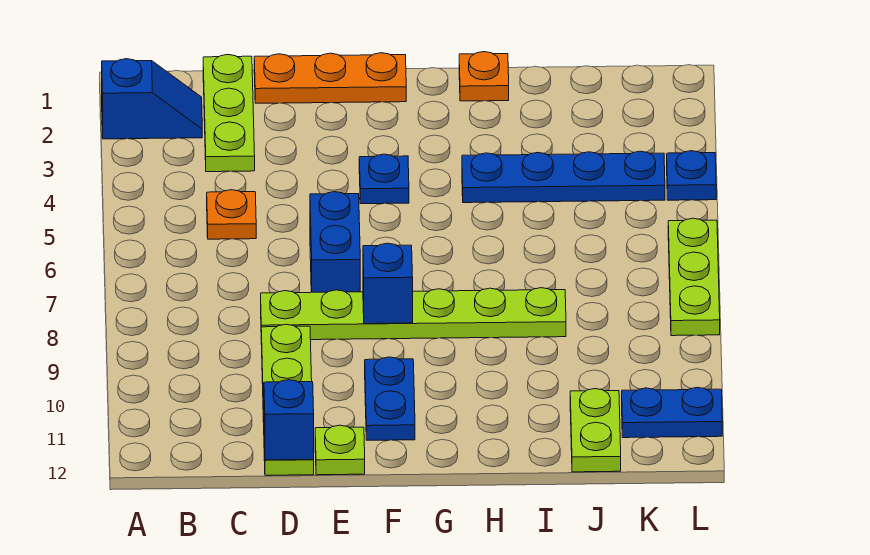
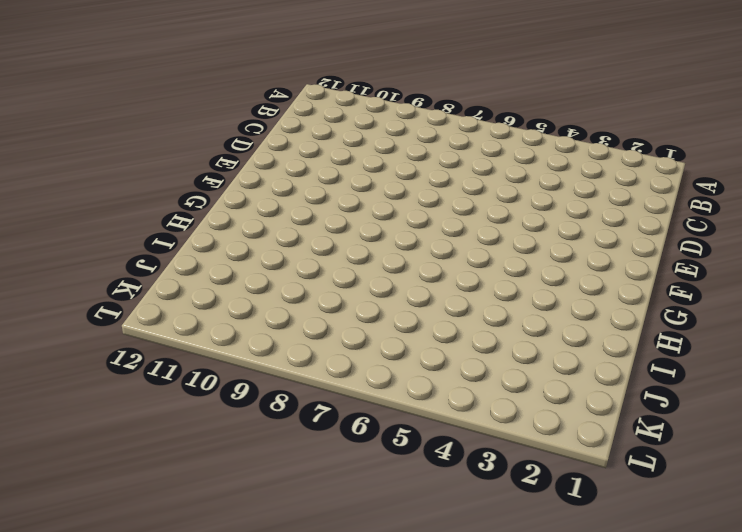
none -> blue slope A2:B2 level 1 top A
none -> lime plate C1:C3 level 1
none -> orange plate C5 level 1

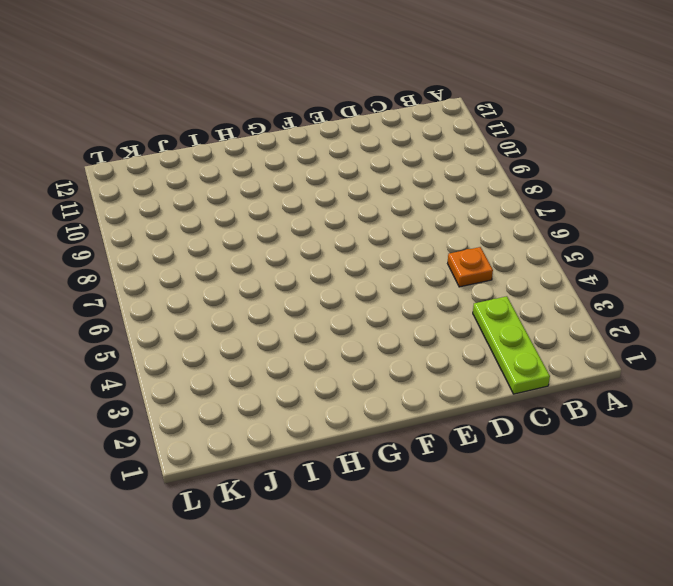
none -> blue slope A2:B2 level 1 top A
none -> orange plate D1:F1 level 1
none -> lime plate D8:I8 level 1

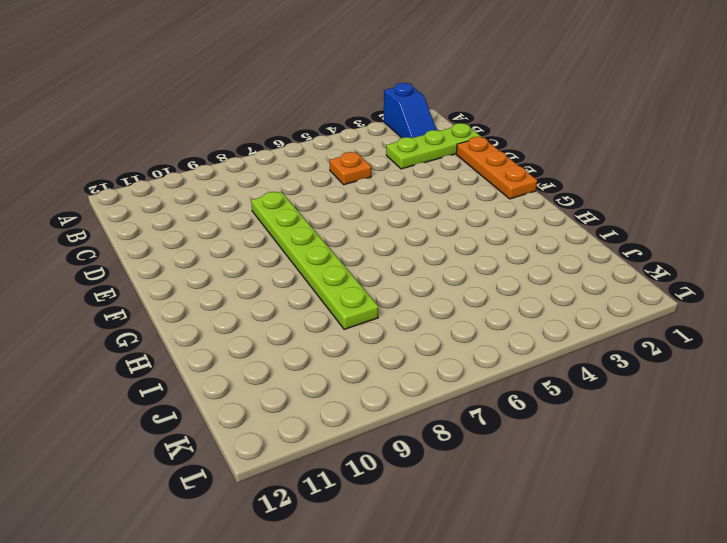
none -> lime plate D9:D12 level 1
none -> blue brick E6:E7 level 1
none -> lime plate E12 level 1

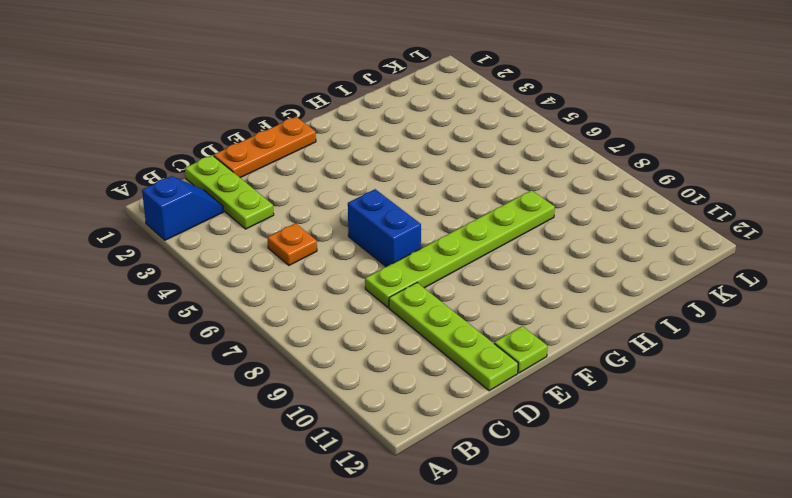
none -> blue plate F4 level 1
none -> blue plate F10:F11 level 1
none -> orange plate H1 level 1

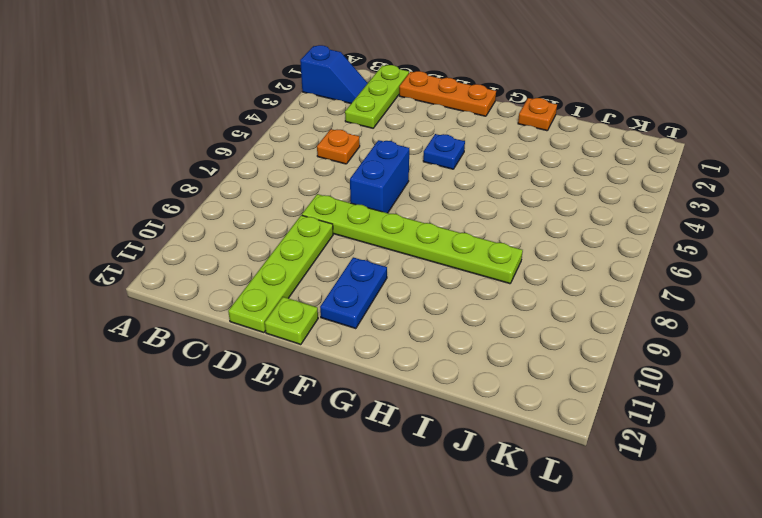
none -> blue plate H4:K4 level 1
none -> lime plate J11:J12 level 1
none -> blue plate K11:L11 level 1

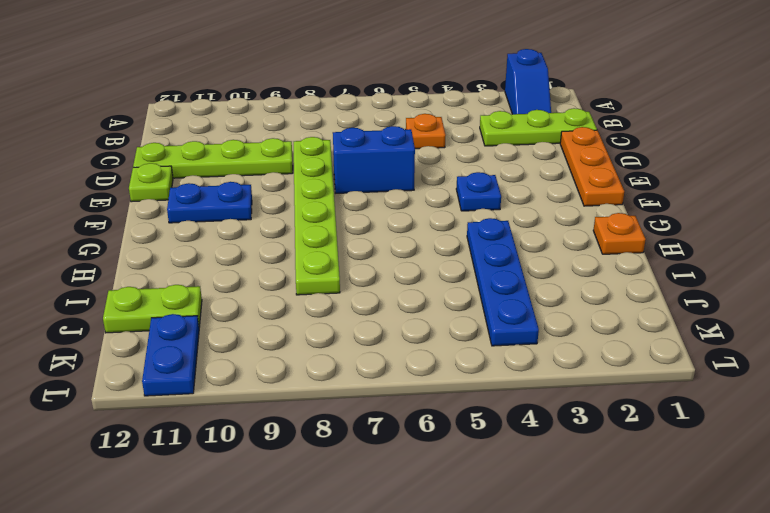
none -> blue plate L4 level 1
none -> lime plate L6:L8 level 1
none -> blue brick D12 level 2

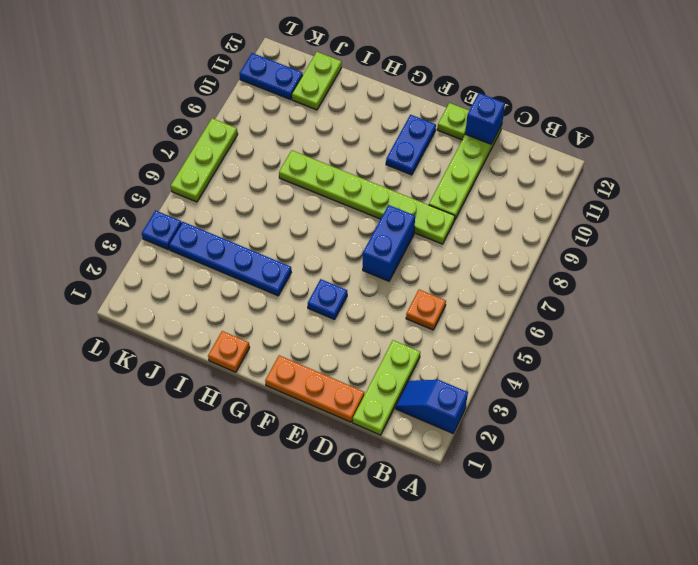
none -> blue brick F8 level 2

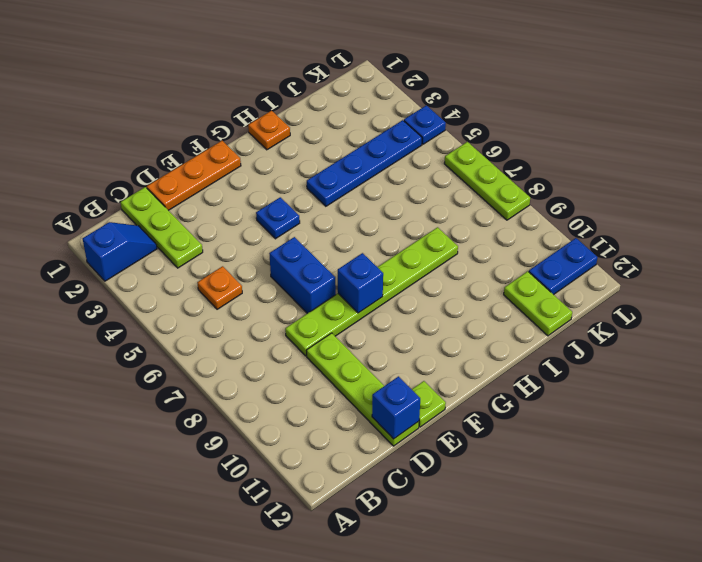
none -> blue plate F10:F11 level 1

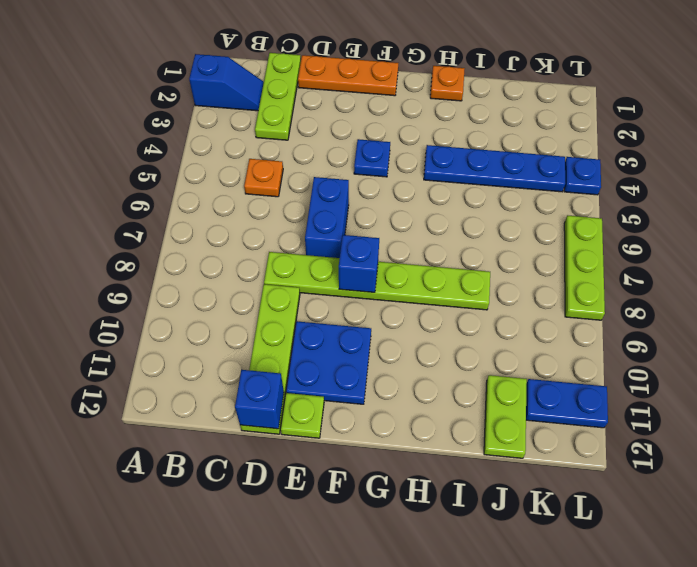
blue plate E10:F11 level 1 -> blue plate F10:F11 level 1

